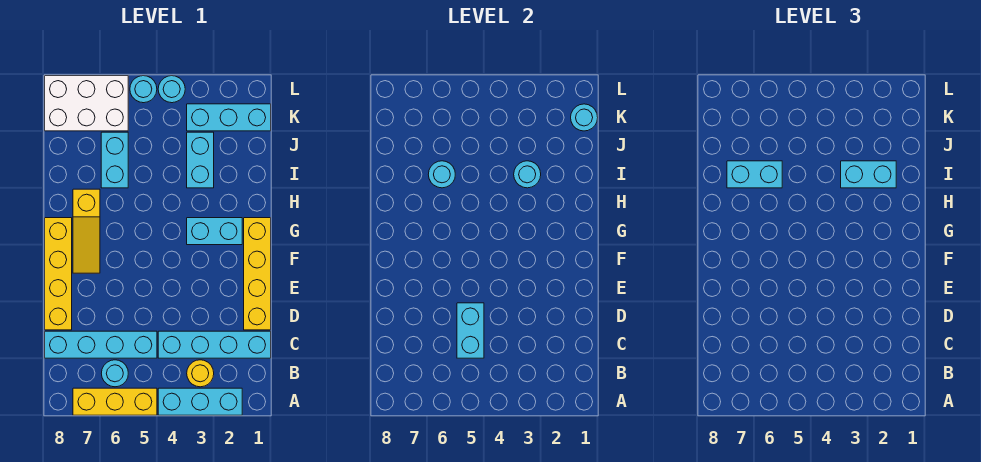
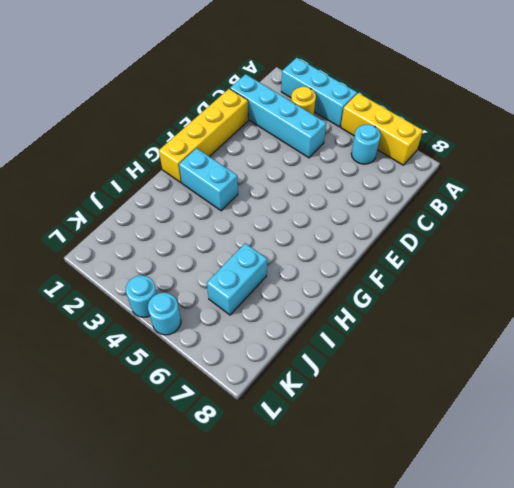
none -> cyan brick C5:C8 level 1
none -> yellow brick D8:G8 level 1
none -> yellow slope F7:H7 level 1 top H

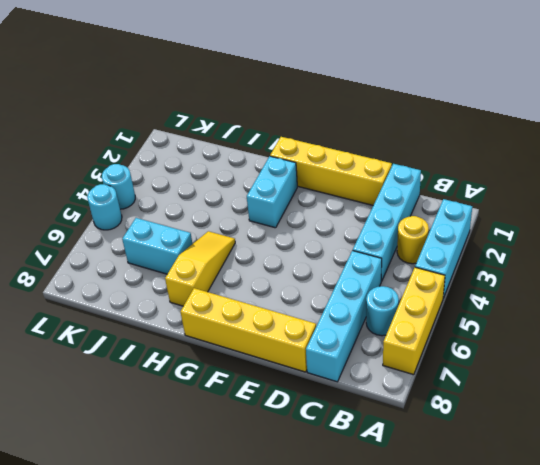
yellow slope H5:H7 level 1 top 7 -> yellow slope F7:H7 level 1 top H
none -> cyan brick I3:J3 level 1
none -> cyan brick K1:K3 level 1
none -> white brick K6:L8 level 1

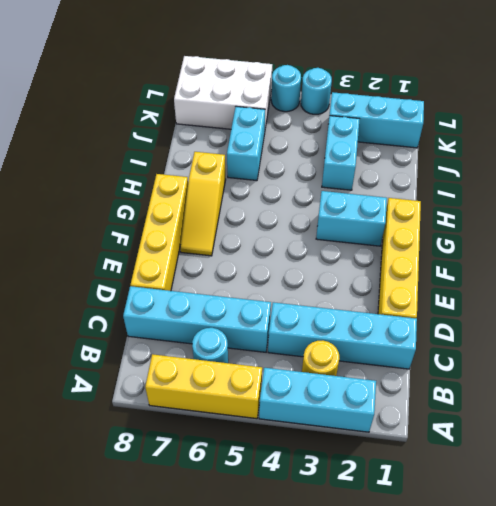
none -> cyan brick C5:D5 level 2
none -> cyan round brick I3 level 2
none -> cyan round brick I6 level 2

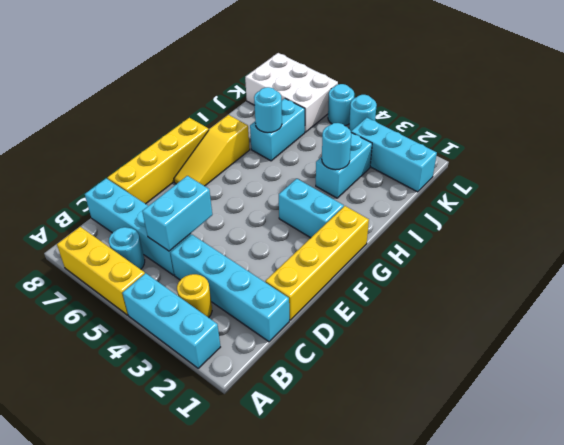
none -> cyan round brick K1 level 2
none -> cyan brick I2:I3 level 3
none -> cyan brick I6:I7 level 3

